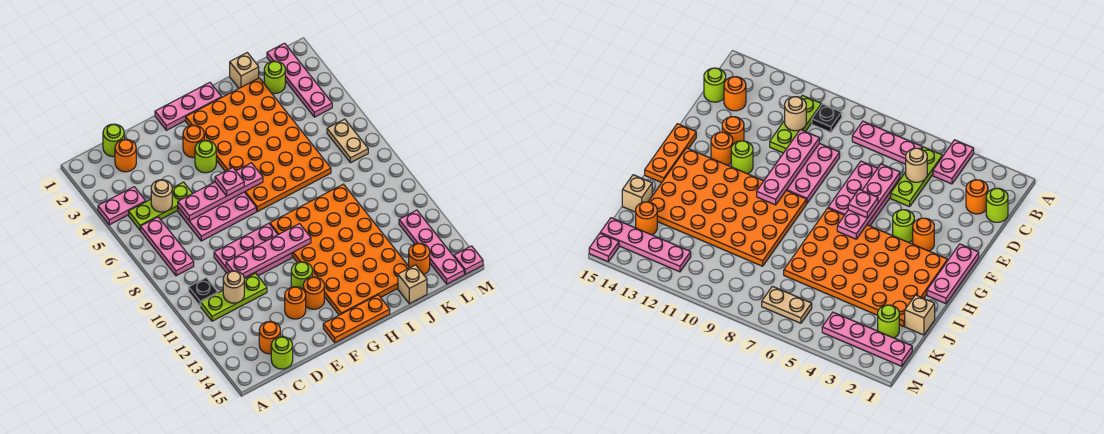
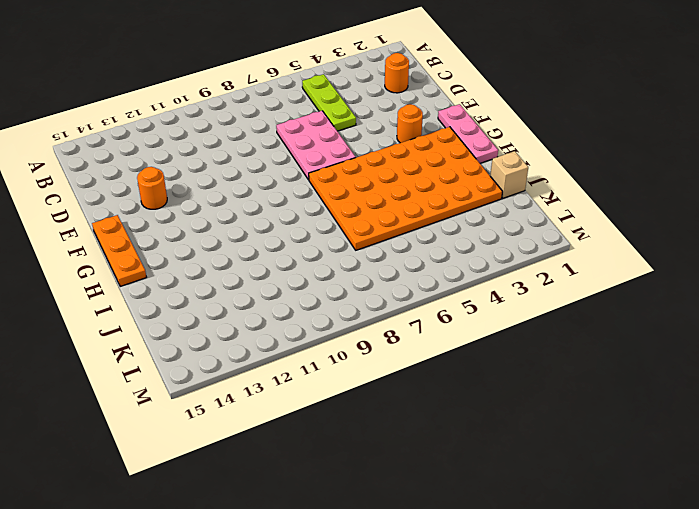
none -> pink plate A4:B4 level 1
none -> pink plate B6:B8 level 1
none -> black plate B10 level 1
none -> lime plate B11:D11 level 1

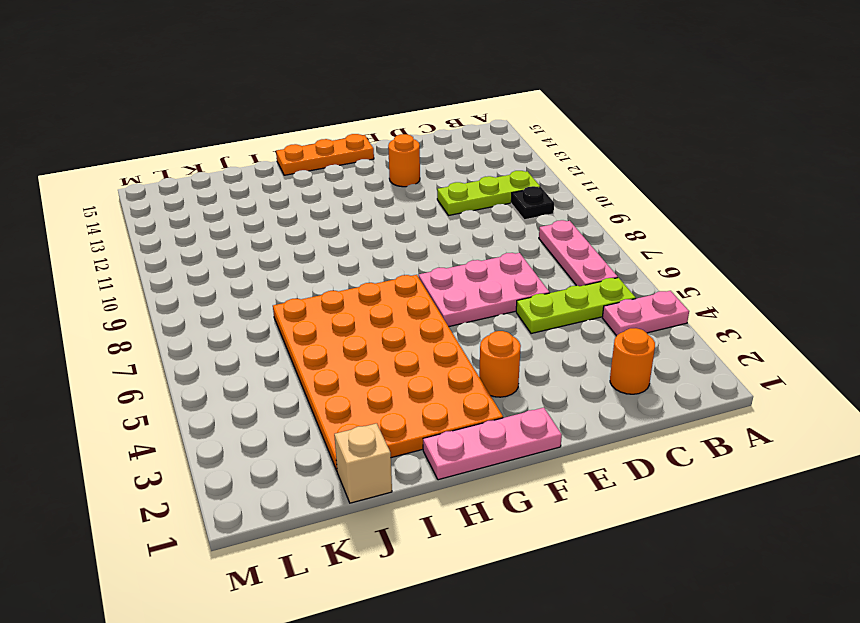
none -> lime round brick C1 level 1
none -> orange round brick C14 level 1
none -> lime round brick C15 level 1
none -> pink plate D9:F10 level 1

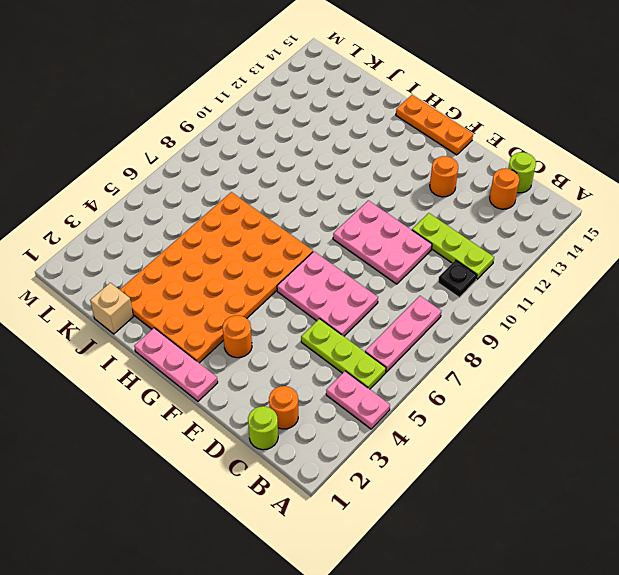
none -> lime round brick F4 level 1
none -> lime round brick F12 level 1
none -> orange round brick F13 level 1
none -> orange plate G9:J14 level 1

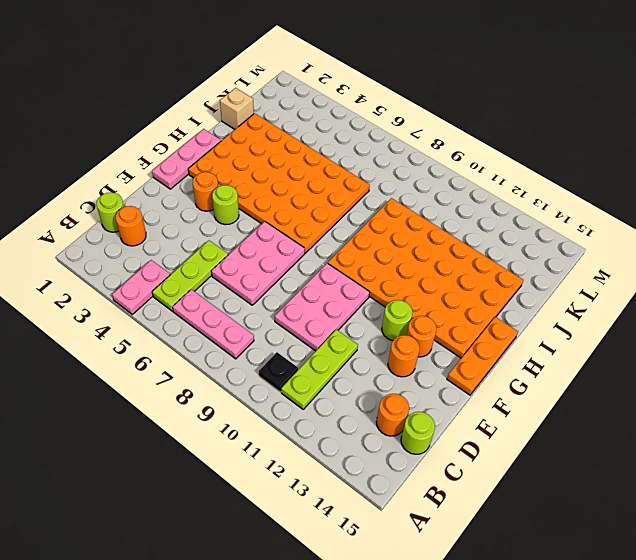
none -> tan brick J15 level 1
none -> lime round brick K2 level 1
none -> orange round brick K14 level 1
none -> pink plate L1:L4 level 1

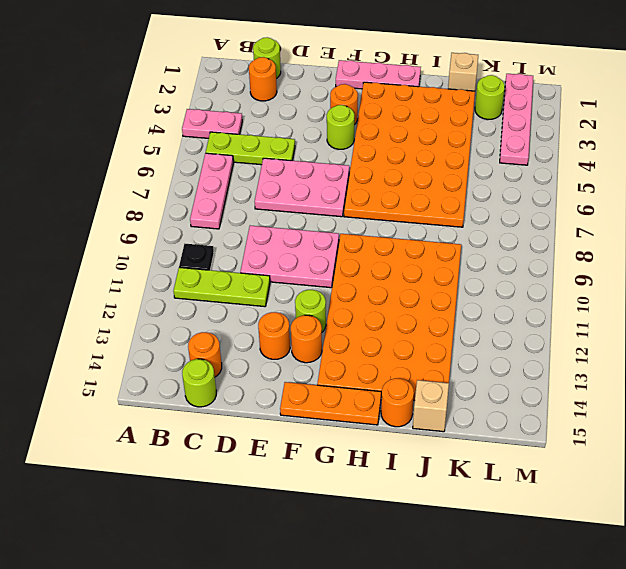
orange round brick I15 level 1 -> orange round brick K14 level 1
none -> tan plate L6:L7 level 1
none -> pink plate L12:L15 level 1
none -> pink plate M15 level 1
none -> tan round brick C5 level 2

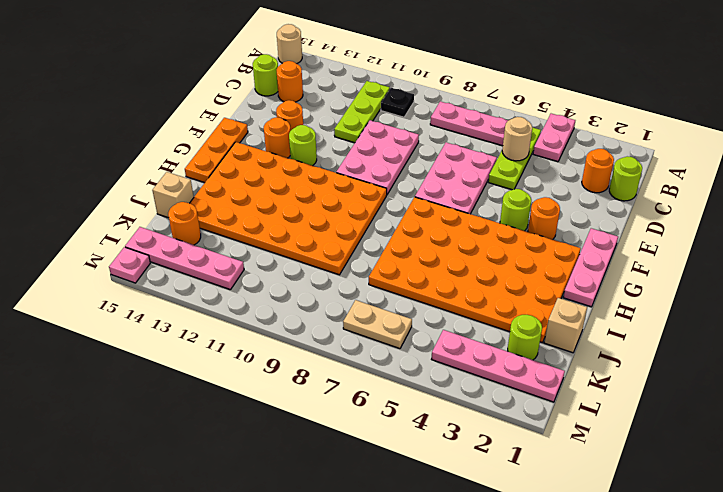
tan round brick A15 level 1 -> tan round brick C11 level 2
none -> pink plate D6:G6 level 2
none -> pink plate D10:G10 level 2
none -> pink plate F6 level 3

